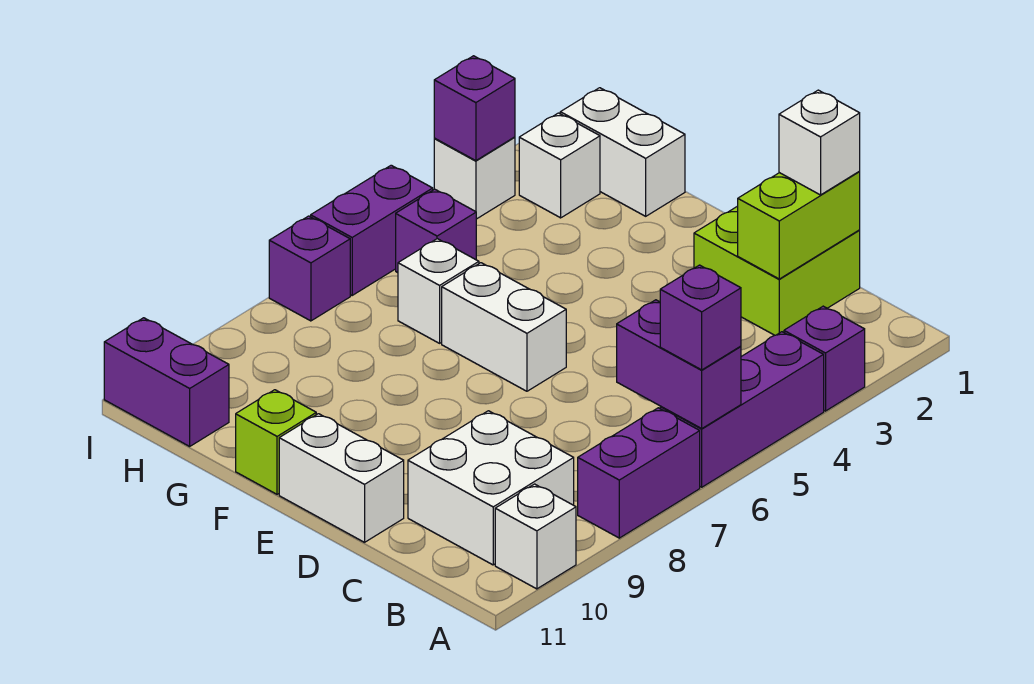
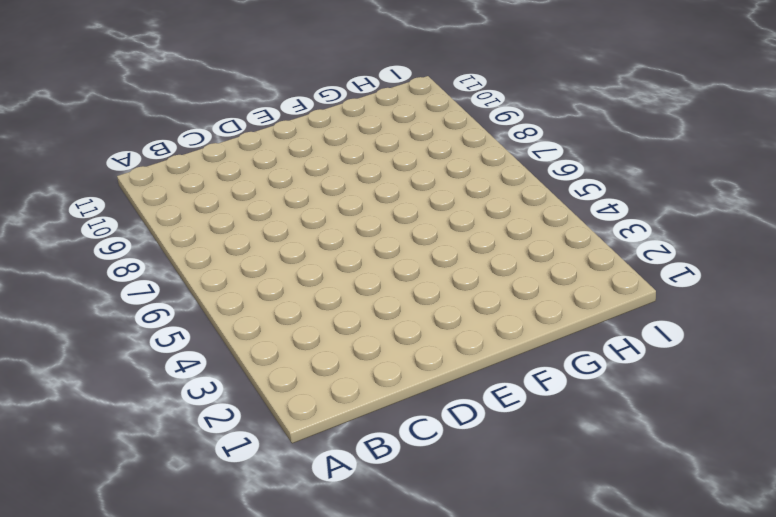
none -> purple brick A3 level 1
none -> purple brick A4:A6 level 1
none -> purple brick A7:A8 level 1

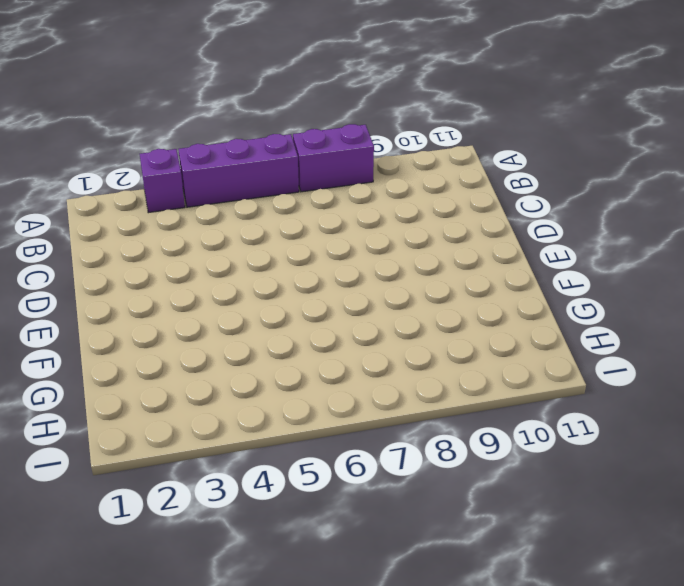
none -> white brick A10 level 1
none -> white brick B9:C10 level 1
none -> lime brick C1:D2 level 1

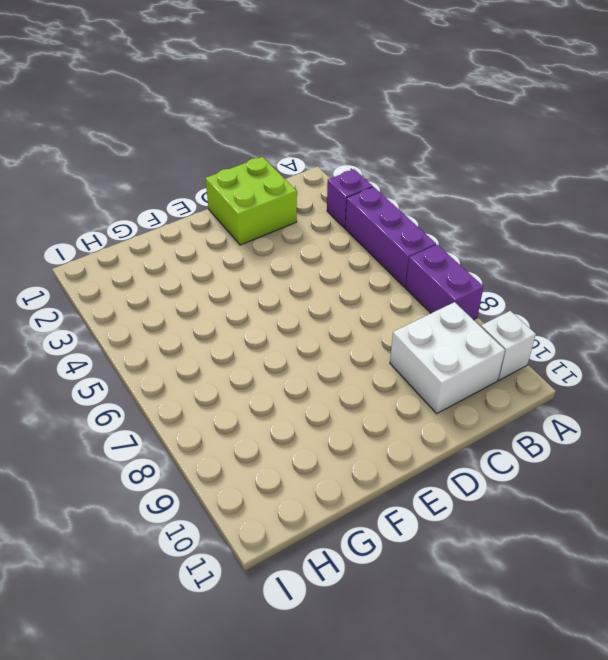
none -> white brick D11:E11 level 1
none -> white brick E6:F6 level 1
none -> lime brick F11 level 1

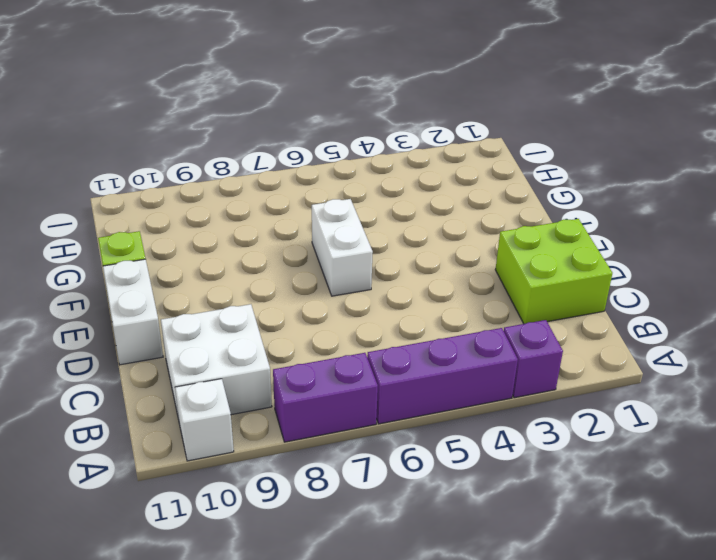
none -> white brick G1:H1 level 1
none -> white brick G6 level 1
none -> white brick H2 level 1

